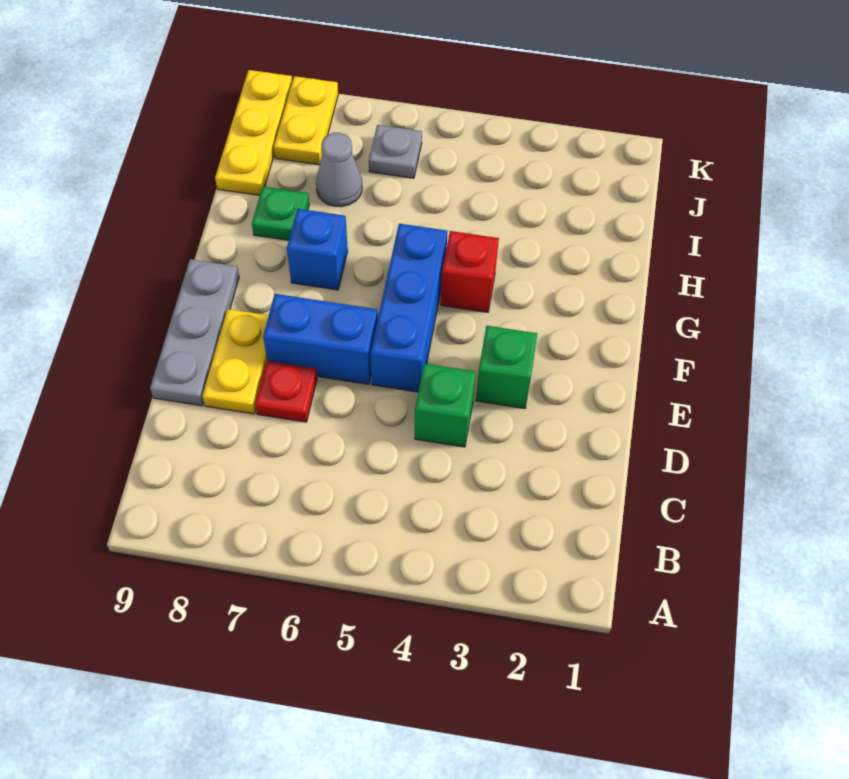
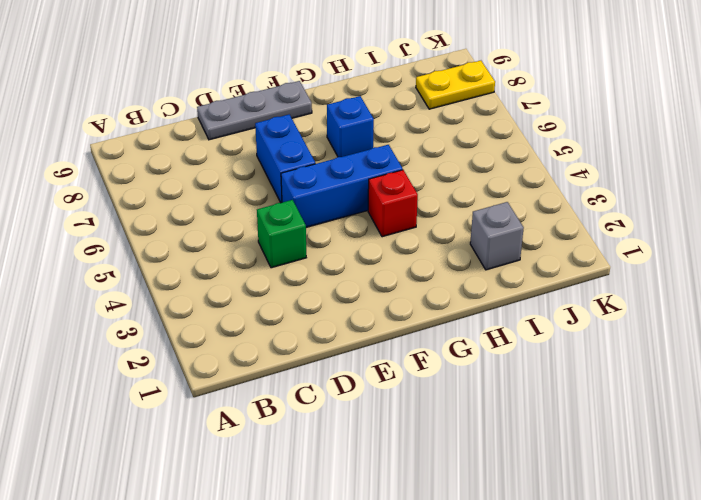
grey brick I2 level 1 -> none
none -> red plate D7 level 1
none -> yellow plate D8:E8 level 1
none -> green brick E3 level 1

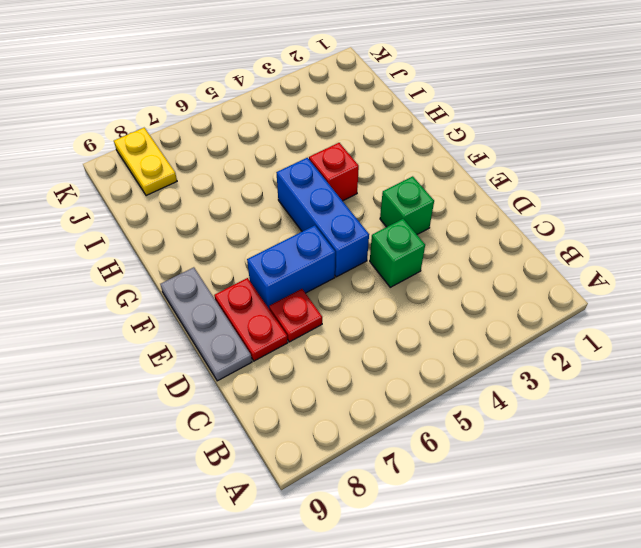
red plate D8:E8 level 1 -> yellow plate D8:E8 level 1
none -> blue brick G7 level 1
none -> green plate H8 level 1
none -> grey cone I7 level 1

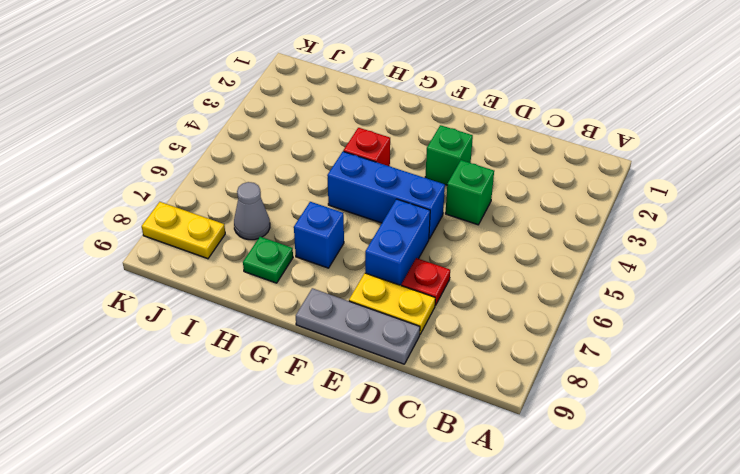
none -> yellow plate I9:K9 level 1
none -> grey plate J6 level 1

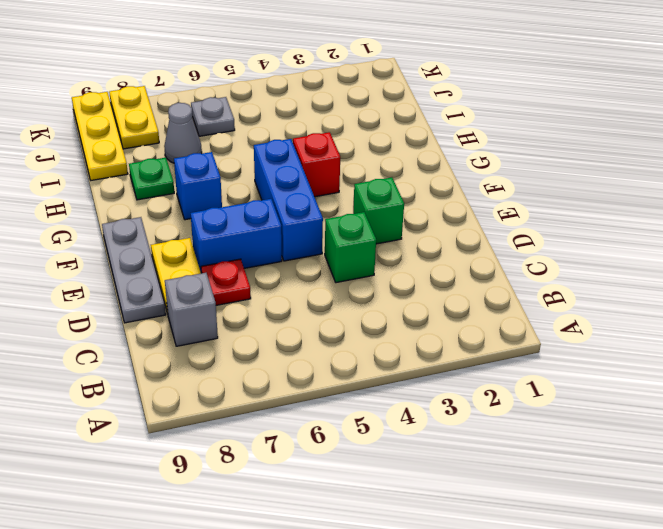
grey brick C8 level 1 -> none

